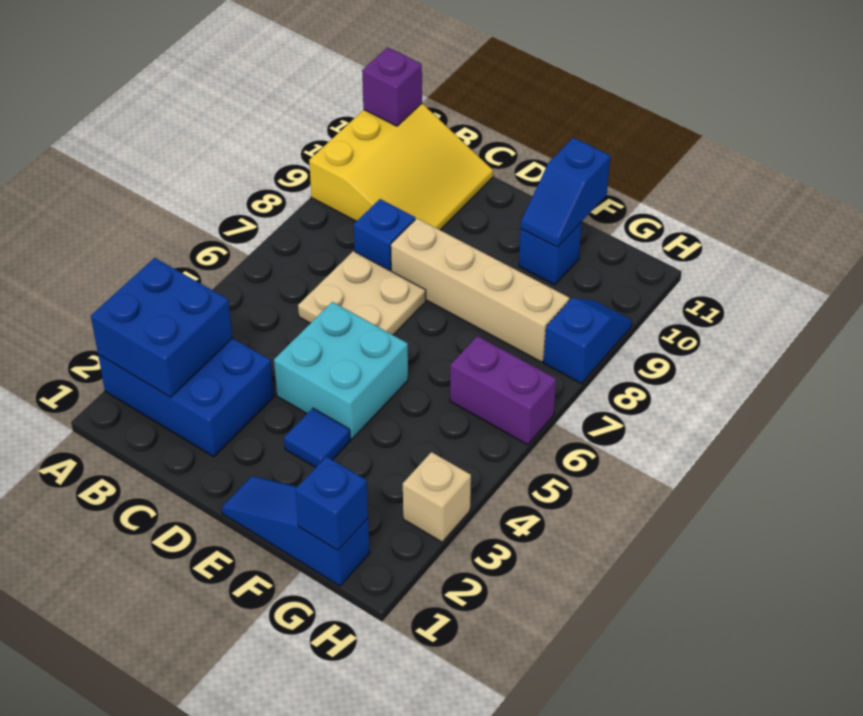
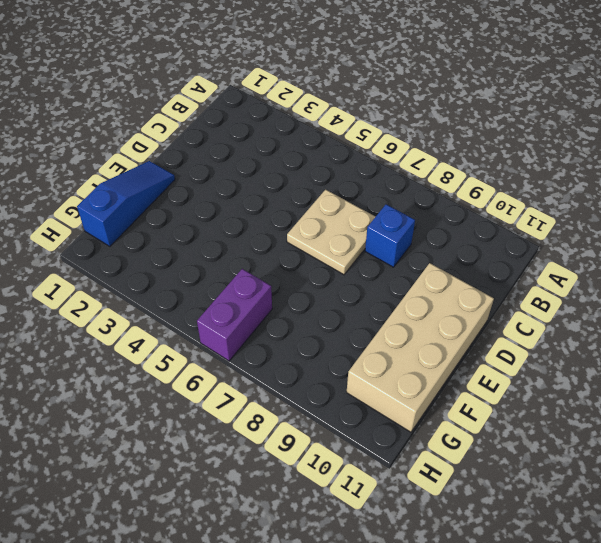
tan brick D10:G11 level 1 -> blue brick F10 level 1
none -> blue brick A2:C3 level 1
none -> yellow slope A9:C11 level 1 top A
none -> cyan brick D4:E5 level 1

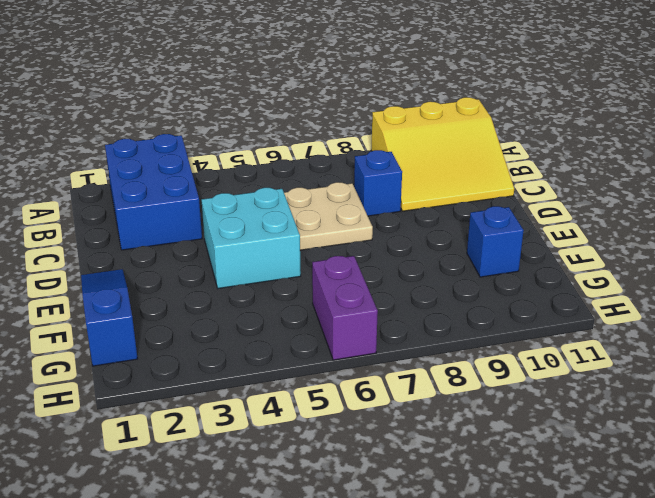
none -> tan brick D8:G8 level 1
none -> blue tile E3 level 1
none -> tan brick H3 level 1

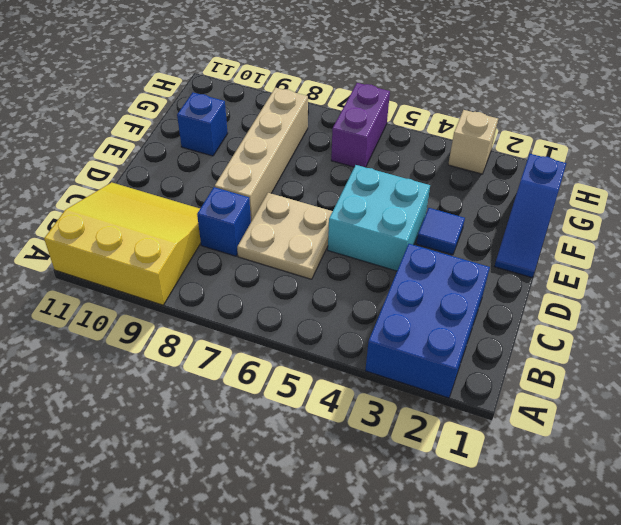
none -> blue slope H8:H9 level 1 top 8
none -> blue brick A2:B3 level 2
none -> purple brick A11 level 2

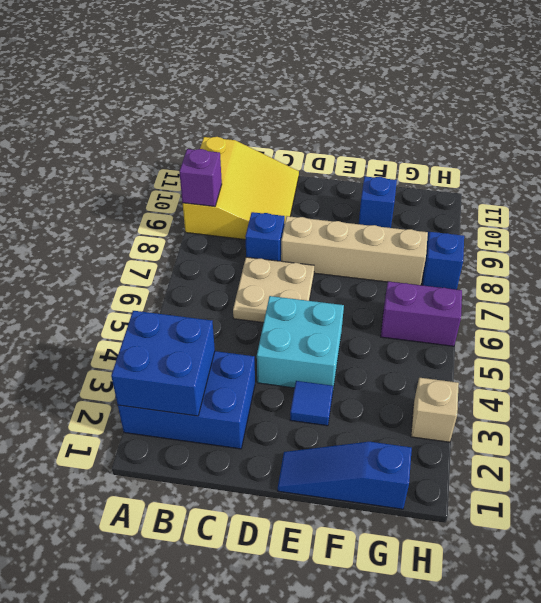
purple brick A9 level 2 -> purple brick A11 level 2
none -> blue slope F10:F11 level 2 top 11
none -> blue brick G1 level 2

